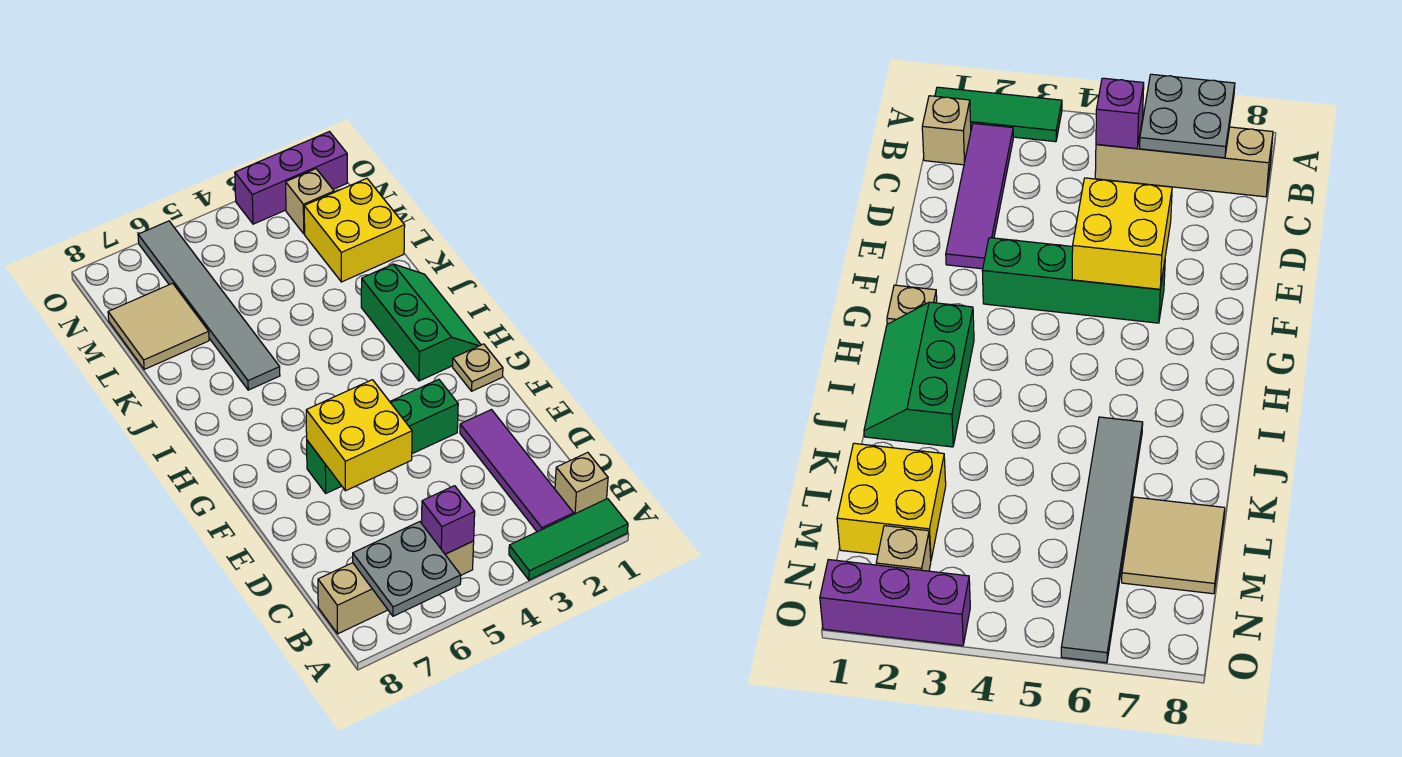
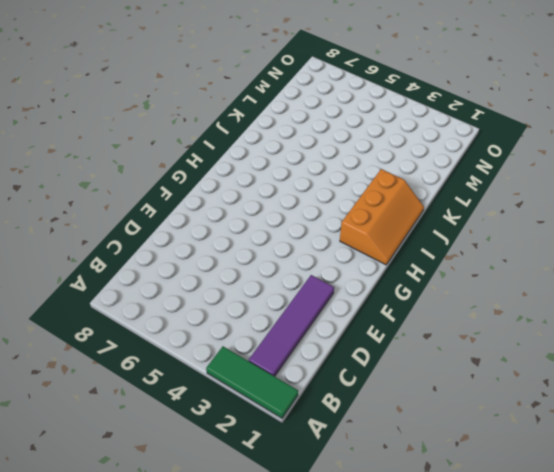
orange slope H1:J2 level 1 top 2 -> green slope H1:J2 level 1 top 2
none -> tan brick B1 level 1
none -> tan brick B5:B8 level 1
none -> green brick F3:F6 level 1

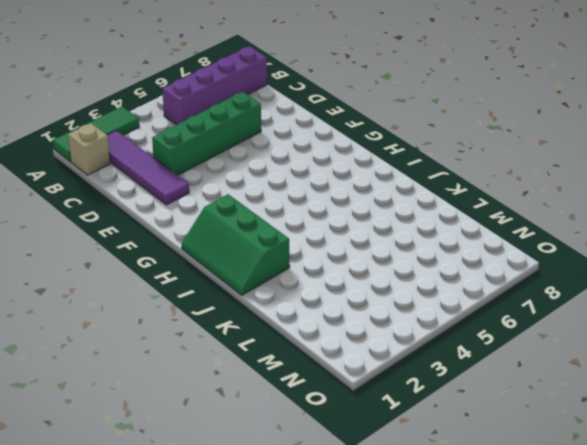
purple brick B5:B8 level 1 -> tan brick B5:B8 level 1
green brick D3:D6 level 1 -> green brick F3:F6 level 1
none -> tan plate G1 level 1
none -> grey tile J6:O6 level 1
none -> yellow brick L1:M2 level 1

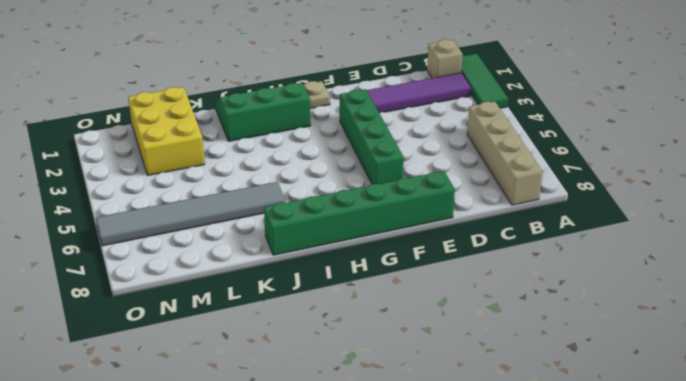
green brick E8:J8 level 1 -> none
yellow brick L1:M3 level 1 -> yellow brick L1:M2 level 1
none -> tan tile L7:M8 level 1
none -> tan brick N2 level 1
none -> purple brick O1:O3 level 1

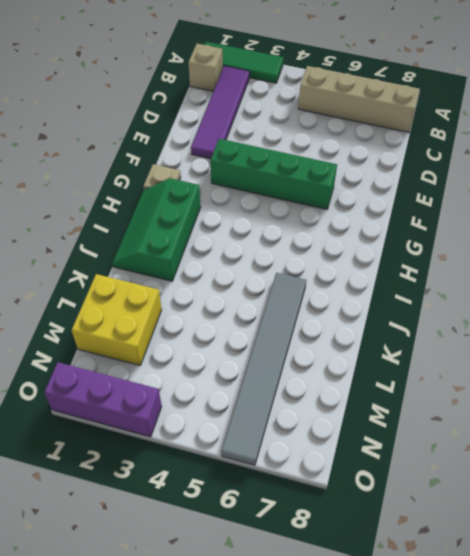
none -> tan tile L7:M8 level 1
none -> tan brick N2 level 1
none -> grey plate A6:B7 level 2

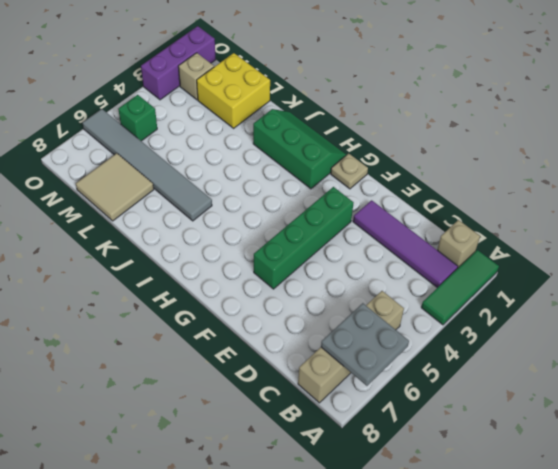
green brick N5 level 1 -> none
none -> purple brick B5 level 2
none -> yellow brick E5:F6 level 2

